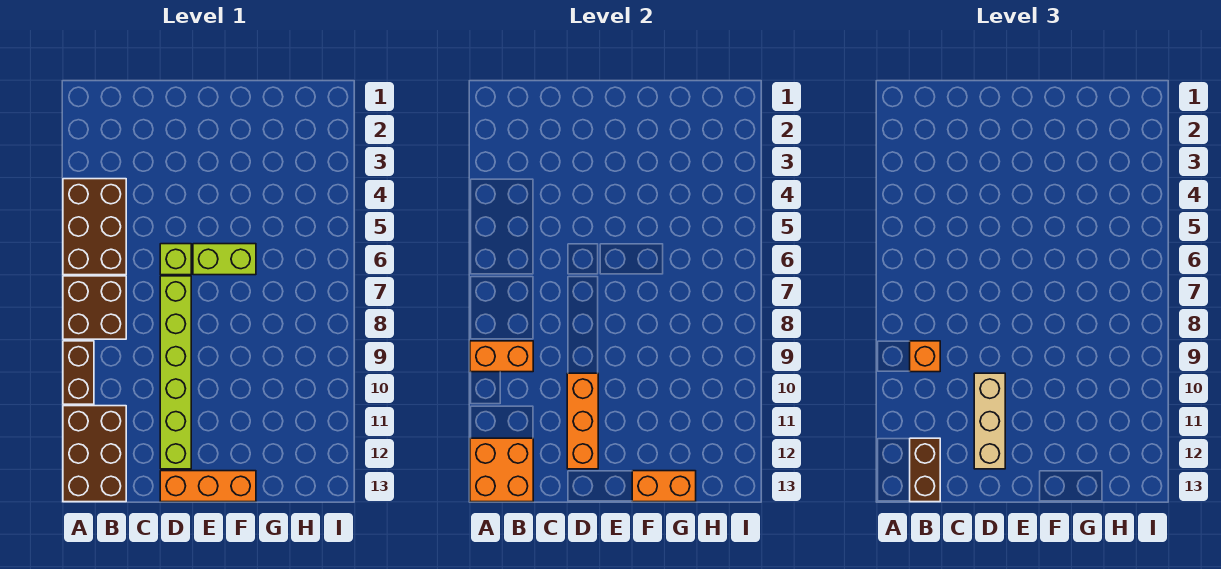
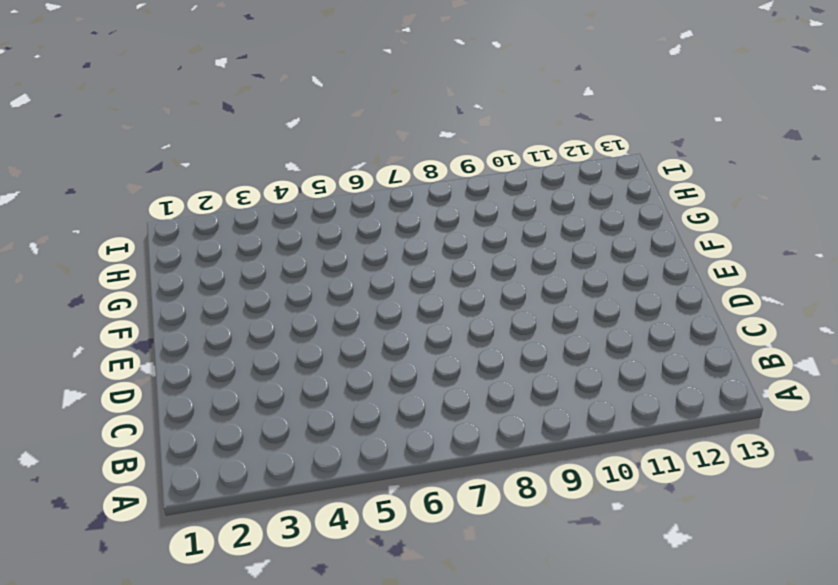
none -> brown brick A4:B6 level 1
none -> brown brick A7:B8 level 1
none -> brown brick A9:A10 level 1

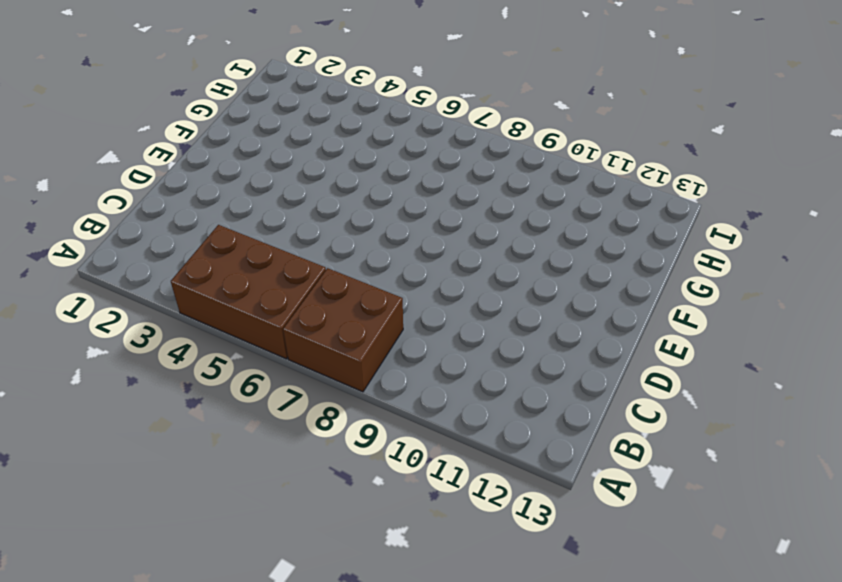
none -> brown brick A9:A10 level 1
none -> brown brick A11:B13 level 1
none -> lime brick D6 level 1

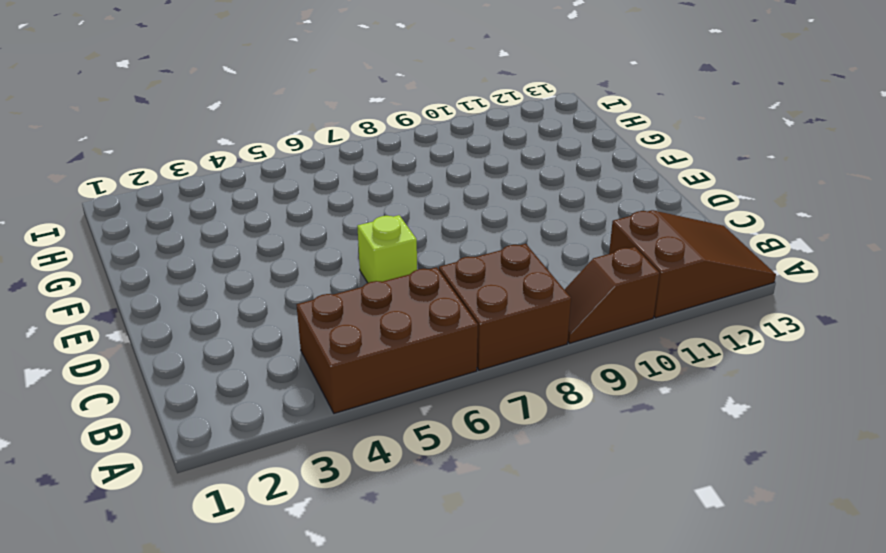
brown slope A9:A10 level 1 top 10 -> brown brick A9:A10 level 1
brown slope A11:B13 level 1 top 11 -> brown brick A11:B13 level 1
none -> lime brick D7:D12 level 1
none -> orange brick D13:F13 level 1
none -> lime brick E6:F6 level 1

